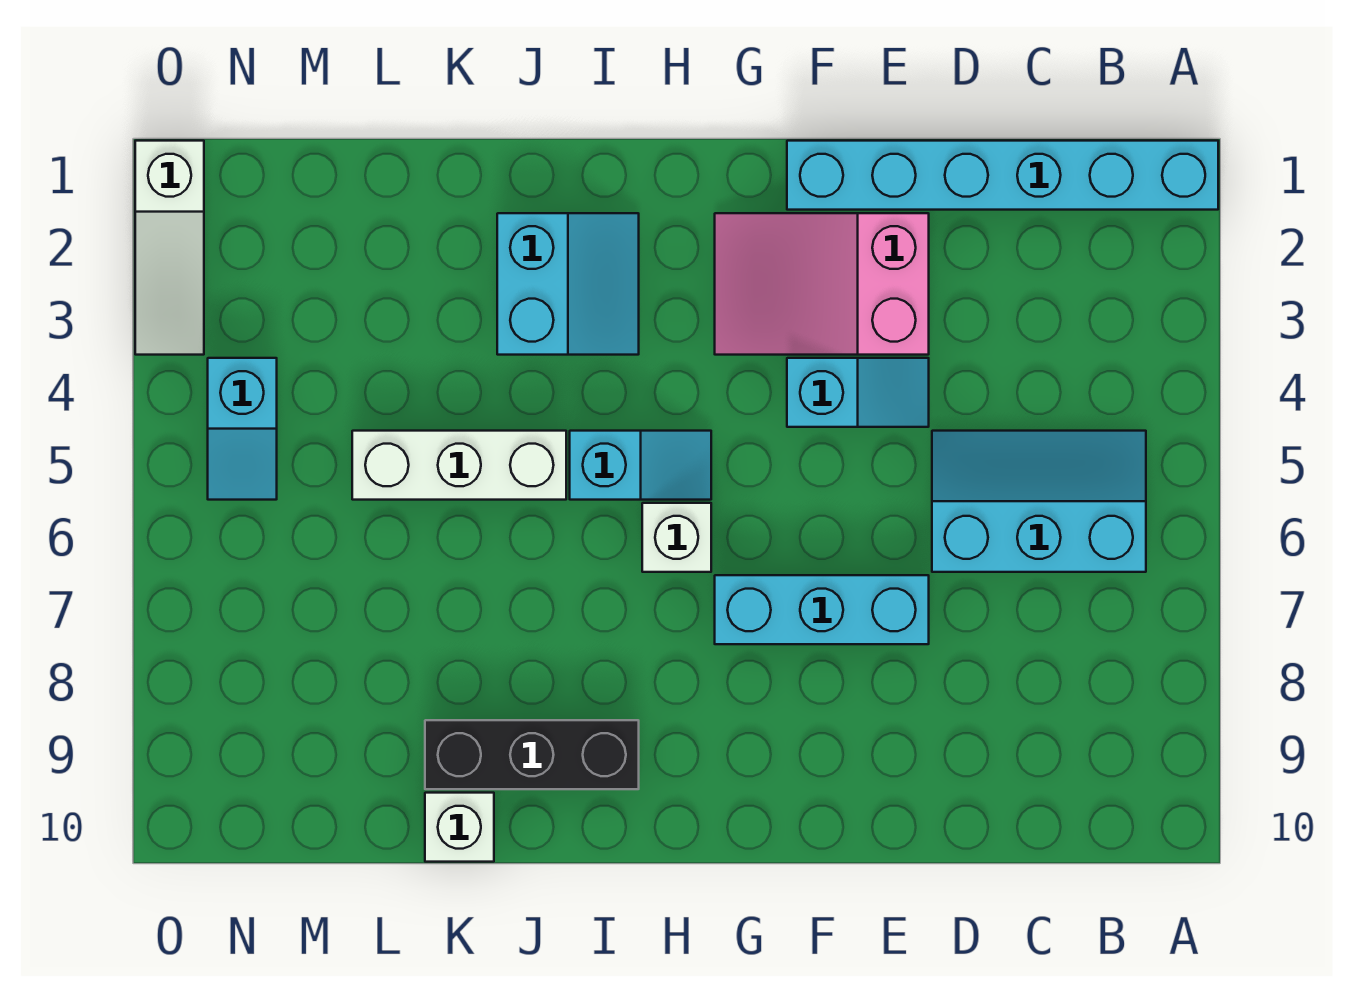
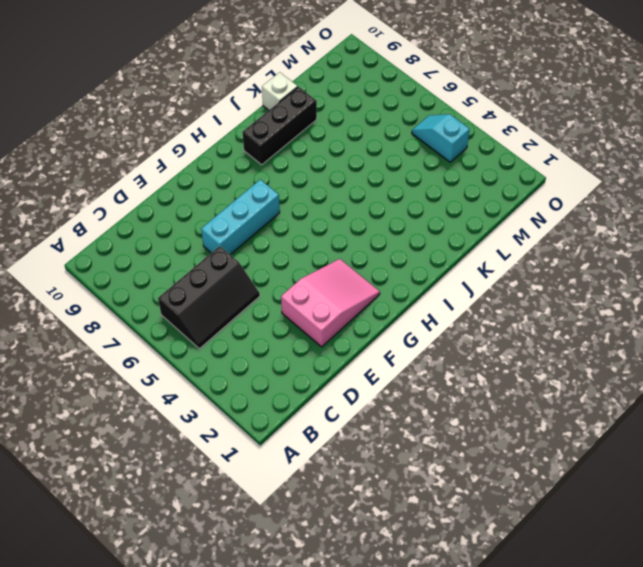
black slope B5:D6 level 1 top 6 -> cyan slope B5:D6 level 1 top 6
none -> cyan brick A1:F1 level 1
none -> cyan slope E4:F4 level 1 top F
none -> cyan slope H5:I5 level 1 top I

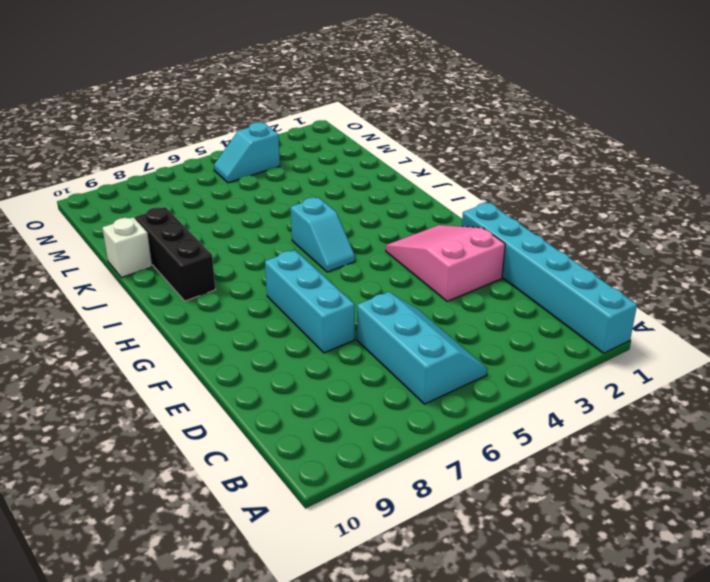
none -> cyan slope E4:F4 level 1 top F
none -> white brick H6 level 1
none -> cyan slope I2:J3 level 1 top J

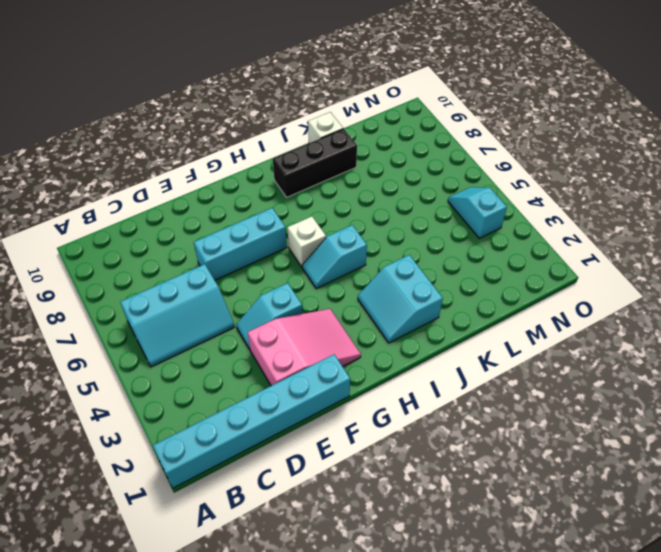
none -> white brick J5:L5 level 1
none -> white slope O1:O3 level 1 top 1

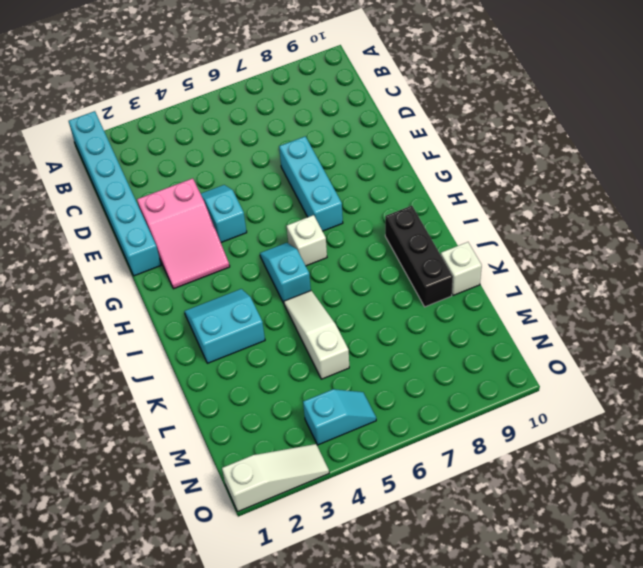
white slope J5:L5 level 1 top L -> white brick J5:L5 level 1
none -> cyan slope B5:D6 level 1 top 6

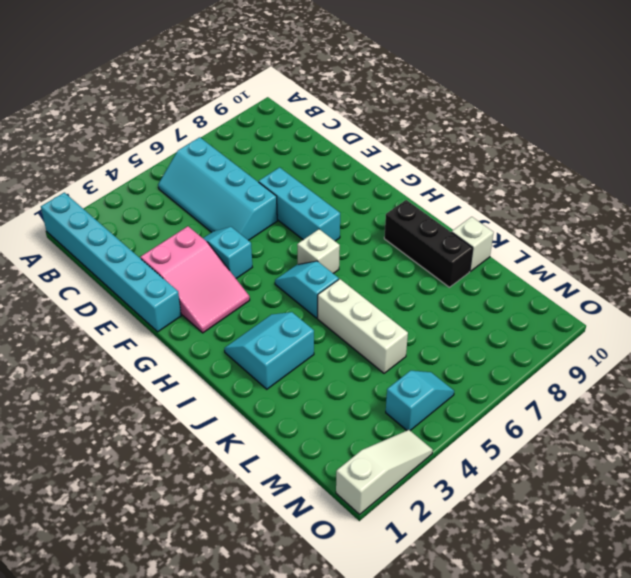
cyan slope B5:E6 level 1 top 6 -> cyan slope B5:D6 level 1 top 6

